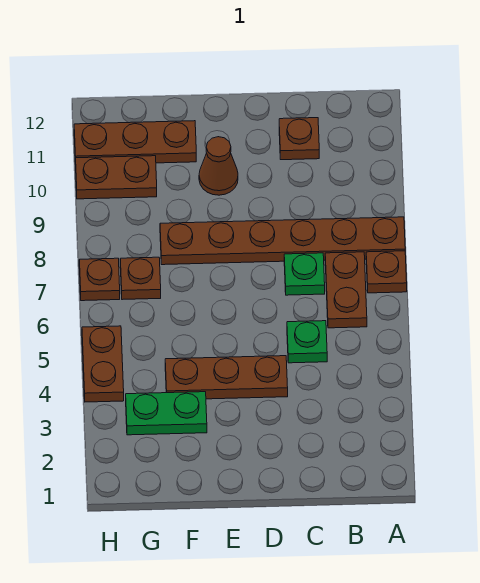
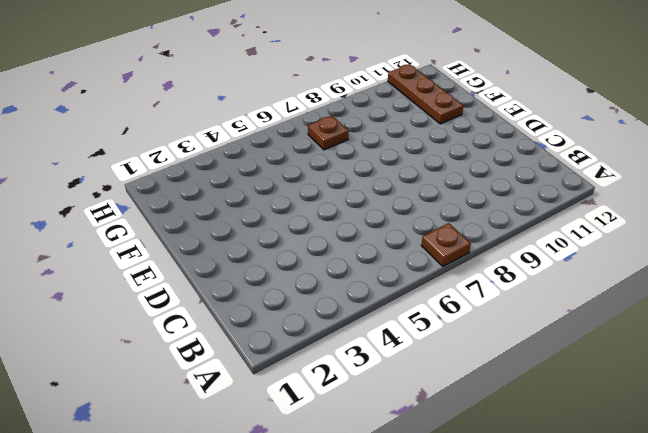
none -> brown plate A8:F8 level 1
none -> brown plate B6:B7 level 1
none -> green plate C5 level 1

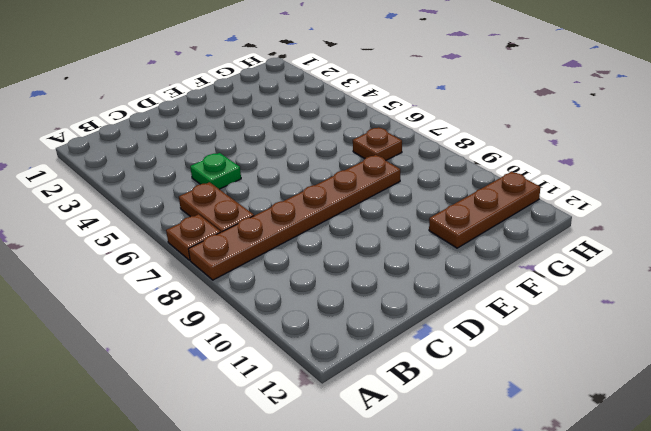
none -> green plate C7 level 1
none -> brown plate C11 level 1
none -> brown plate D4:F4 level 1

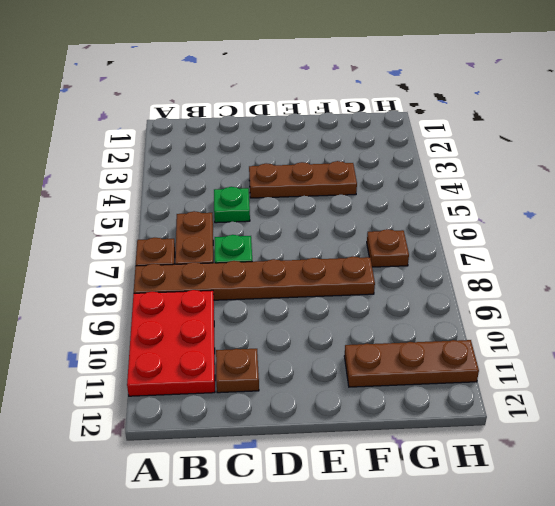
red plate A9:B11 level 1 -> none
none -> brown cone E10 level 1
none -> green plate F3:G3 level 1
none -> brown plate G10:H10 level 1

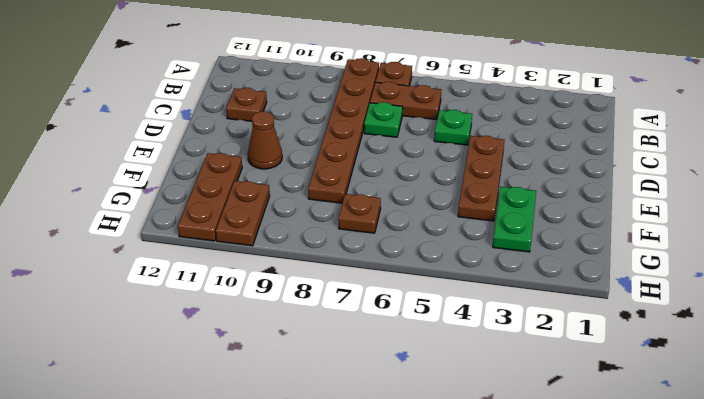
none -> brown plate H4:H5 level 1
none -> brown plate H7 level 1

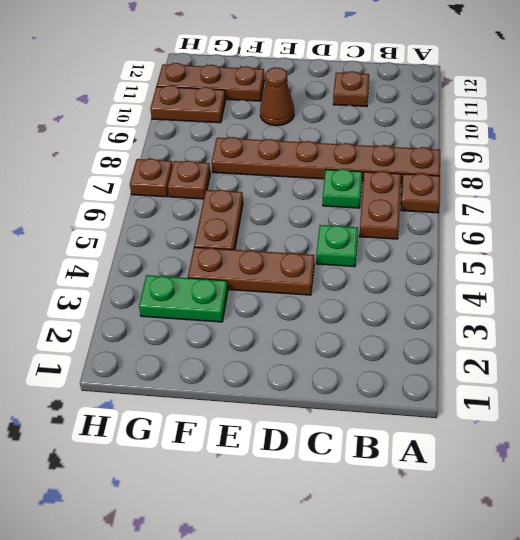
brown plate F5:F6 level 1 -> brown plate H4:H5 level 1

